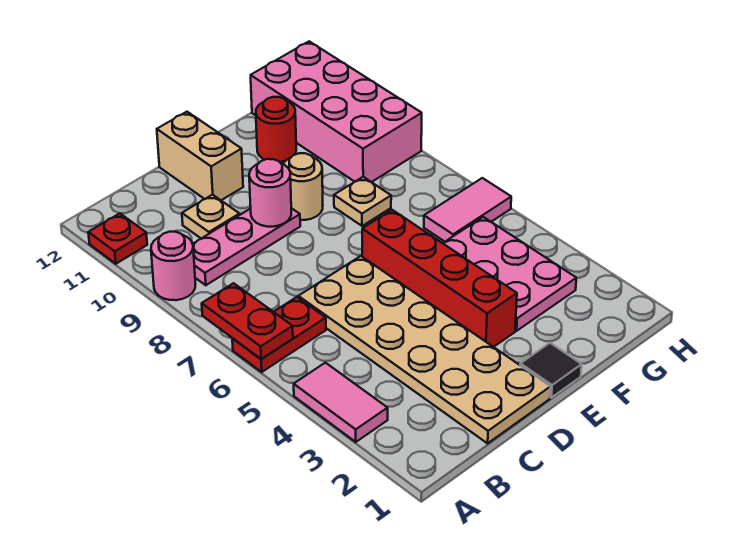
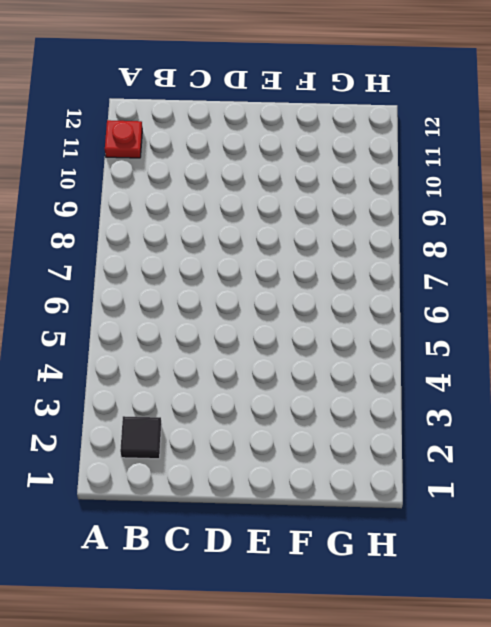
black tile B2 level 1 -> black tile E1 level 1
none -> pink tile A3:A4 level 1
none -> red plate A6:B6 level 1
none -> pink round brick A9 level 1

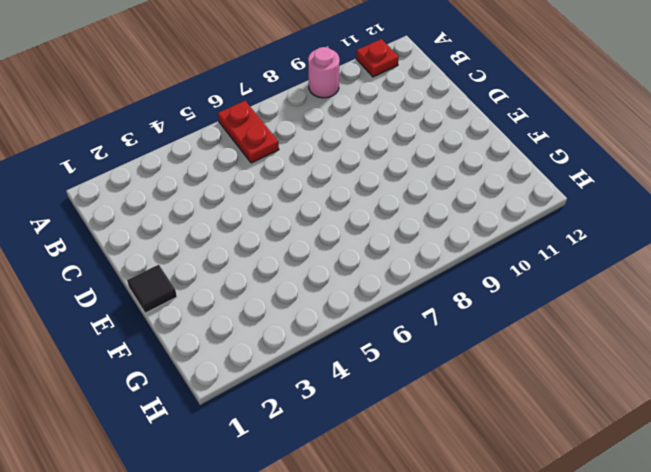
none -> pink tile A3:A4 level 1
none -> pink plate B9:D9 level 1
none -> tan plate C1:D6 level 1

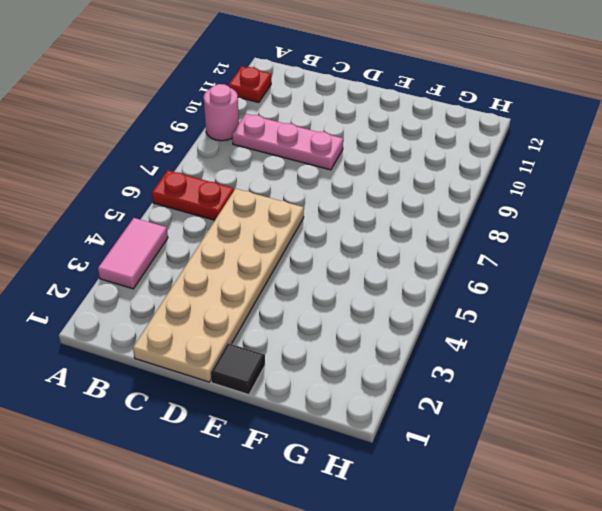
none -> tan plate C10 level 1
none -> tan brick D11:D12 level 1
none -> red brick E3:E6 level 1

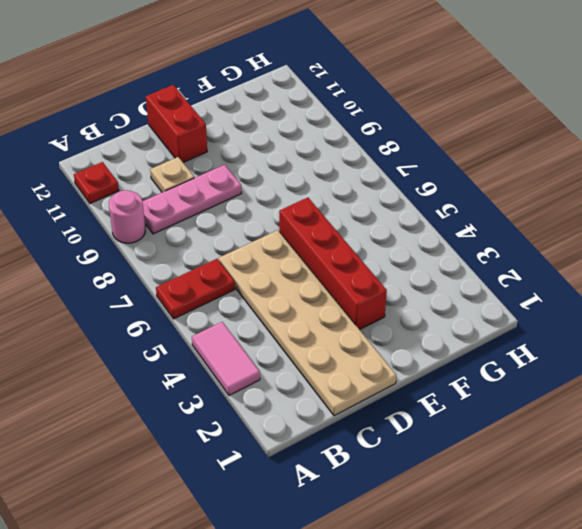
red brick D11:D12 level 1 -> tan brick D11:D12 level 1
none -> black tile E1 level 1
none -> tan round brick E9 level 1
none -> pink plate F3:G5 level 1

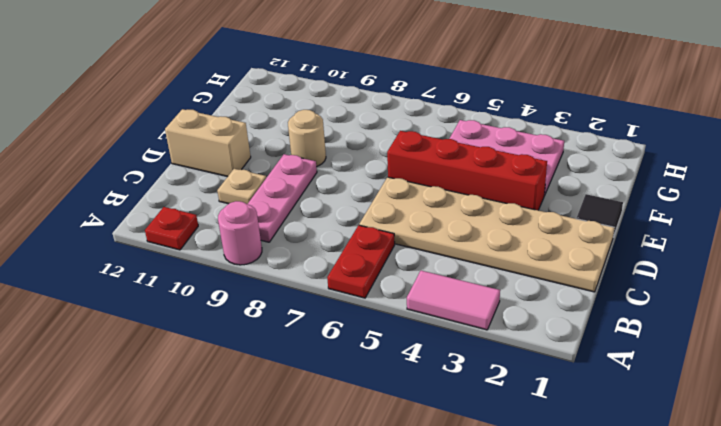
none -> tan plate F8 level 1
none -> red round brick F11 level 1
none -> pink tile G6:H6 level 1

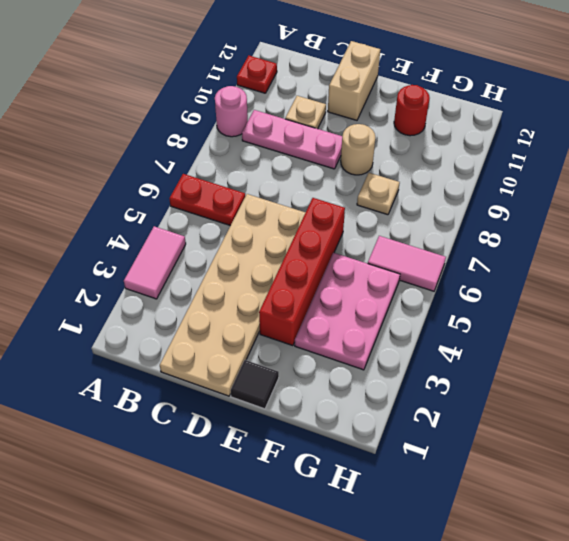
none -> pink brick G9:H12 level 1
none -> red plate A6:A7 level 2
none -> pink round brick D9 level 2

